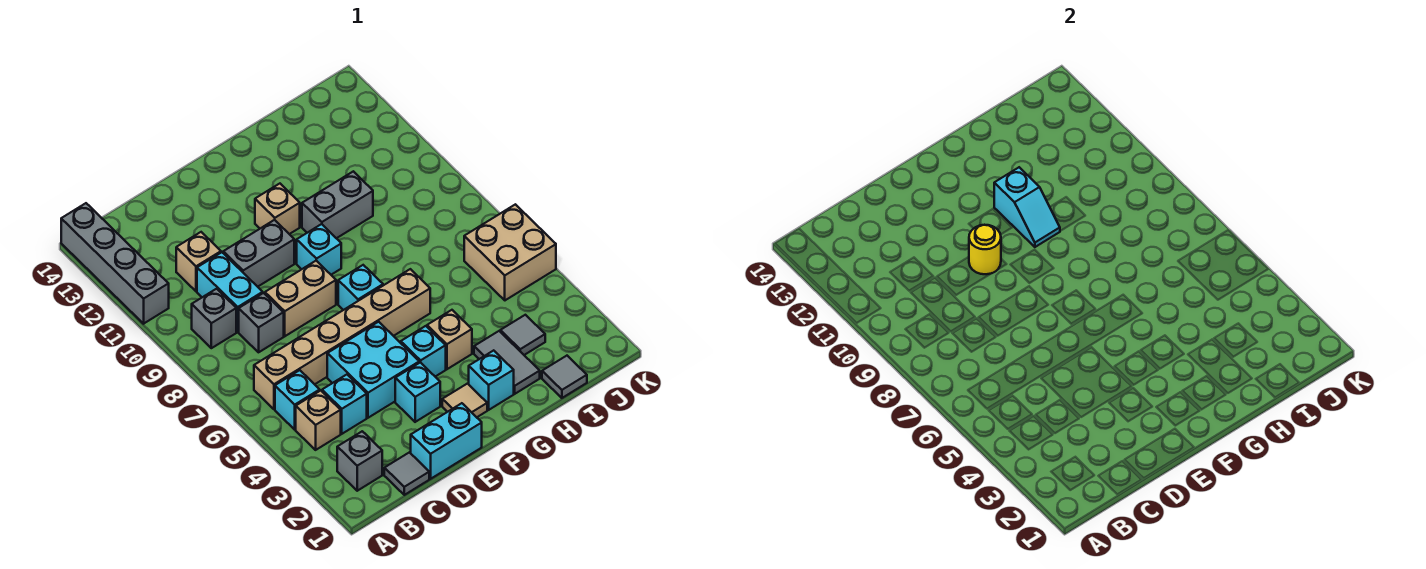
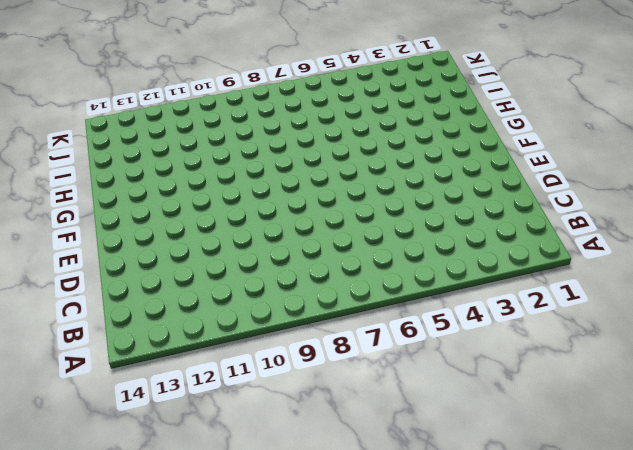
none -> grey brick A11:A14 level 1
none -> grey brick B2 level 1
none -> tan brick B4 level 1
none -> cyan brick B5 level 1

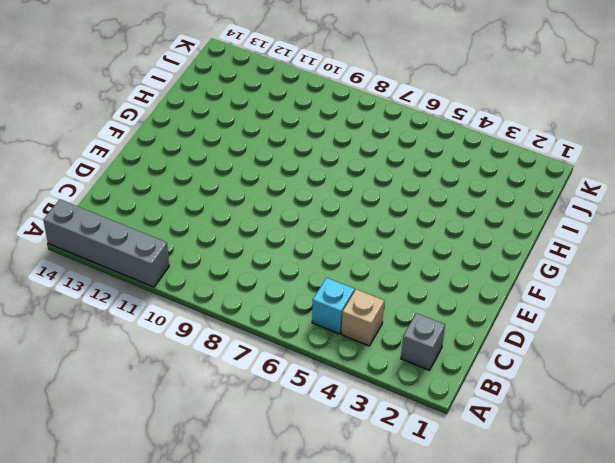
none -> tan brick B6:G6 level 1
none -> grey brick B9 level 1
none -> grey tile C1 level 1
none -> cyan brick C4 level 1

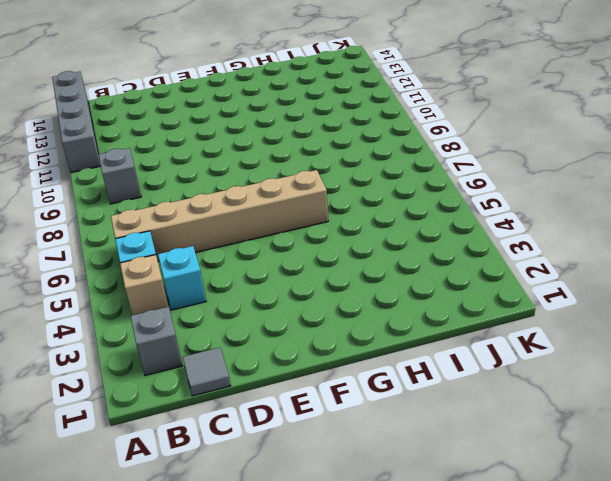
none -> grey brick C8 level 1
none -> cyan brick C9:C10 level 1
none -> tan brick C11 level 1
none -> cyan brick D1:E1 level 1

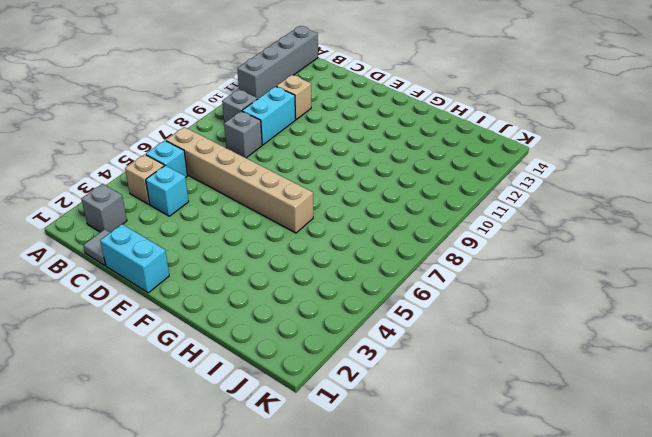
none -> cyan brick D4:E5 level 1
none -> tan brick D8:E8 level 1
none -> grey brick D10:E10 level 1
none -> cyan brick E3 level 1

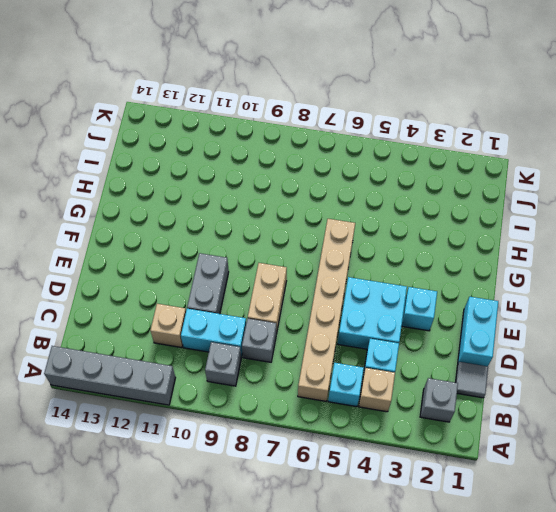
none -> tan tile F2 level 1
none -> cyan brick F4 level 1
none -> cyan brick F7 level 1
none -> cyan brick F9 level 1

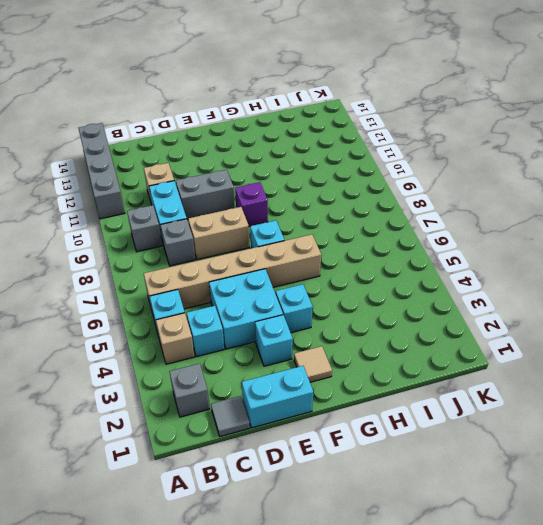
purple brick F9 level 1 -> cyan brick F9 level 1
none -> tan brick F11 level 1
none -> cyan brick G2 level 1
none -> tan brick G4 level 1
none -> grey brick G10:H10 level 1

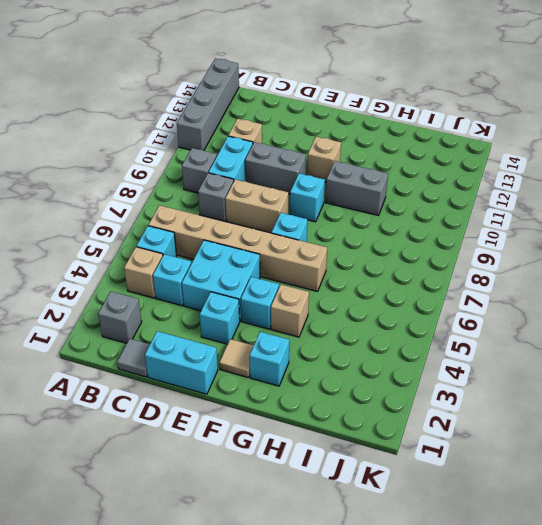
none -> grey tile H2:H3 level 1
none -> grey tile I1 level 1
none -> grey tile I3 level 1
none -> tan brick J5:K6 level 1

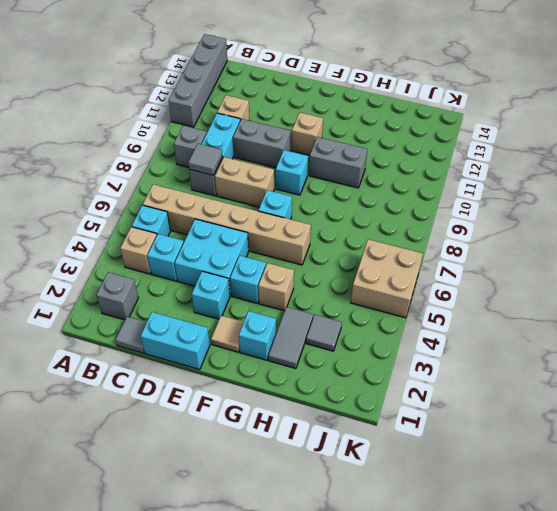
grey tile C8 level 2 -> grey tile I1 level 1
none -> yellow round brick E10 level 2
none -> cyan slope G10:G11 level 2 top 11

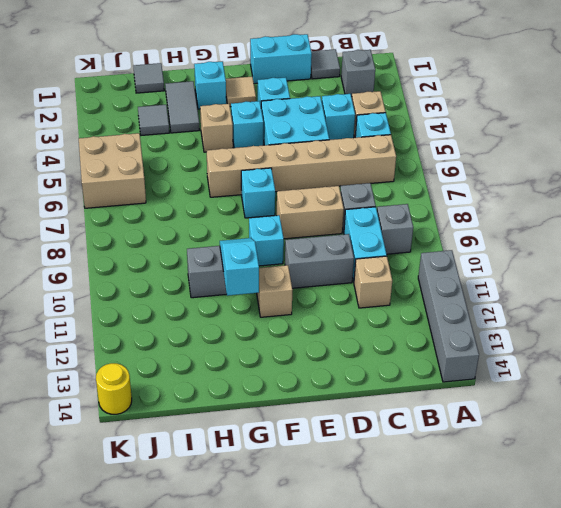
yellow round brick K14 level 1 -> yellow round brick E10 level 2

